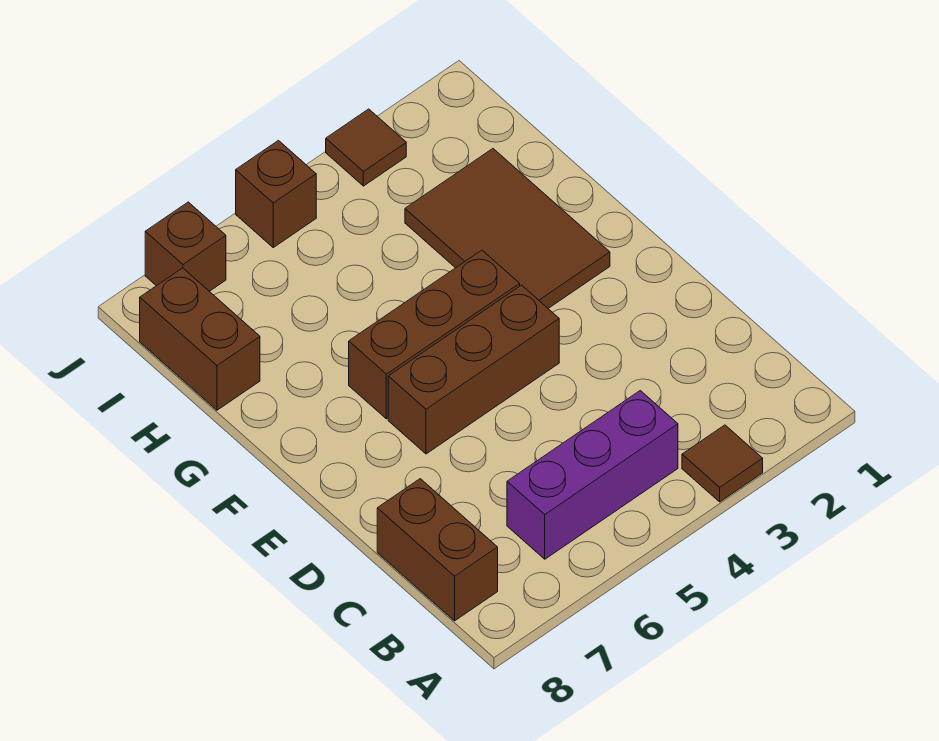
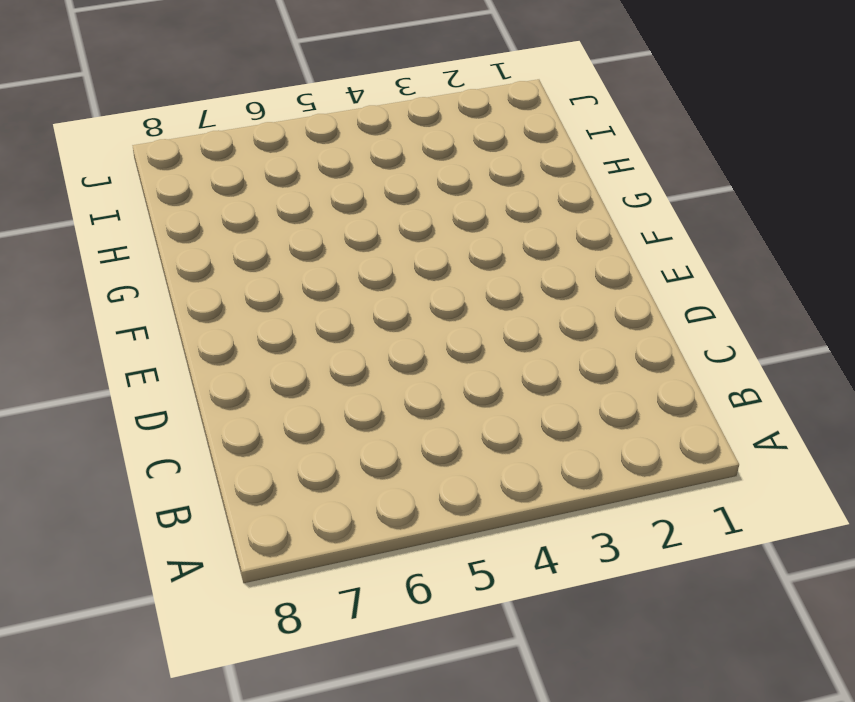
none -> brown tile A3 level 1
none -> purple brick B4:B6 level 1

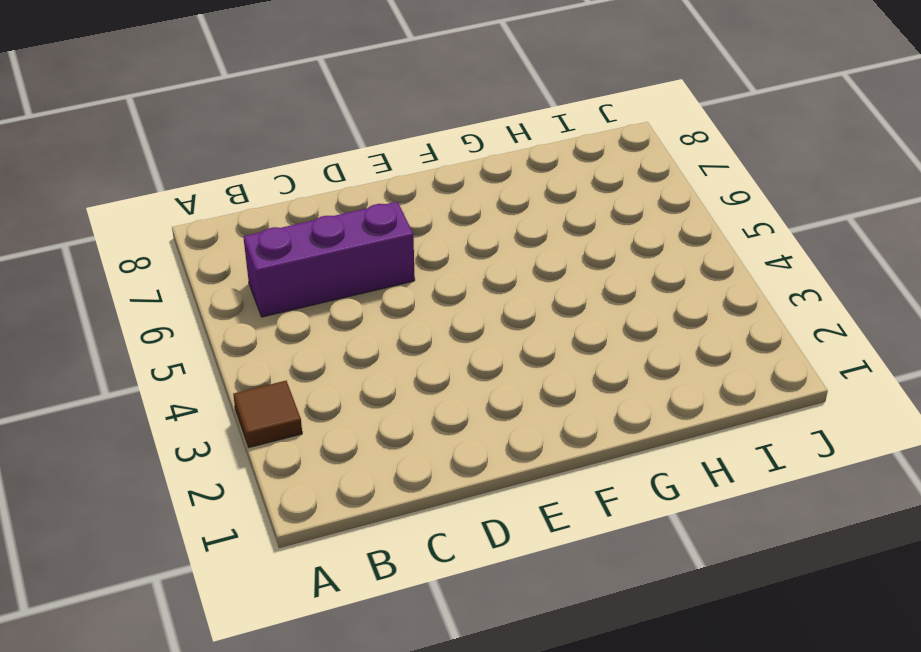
purple brick B6:D6 level 1 -> purple brick B4:B6 level 1
none -> brown brick B8:C8 level 1
none -> brown brick E4:E6 level 1

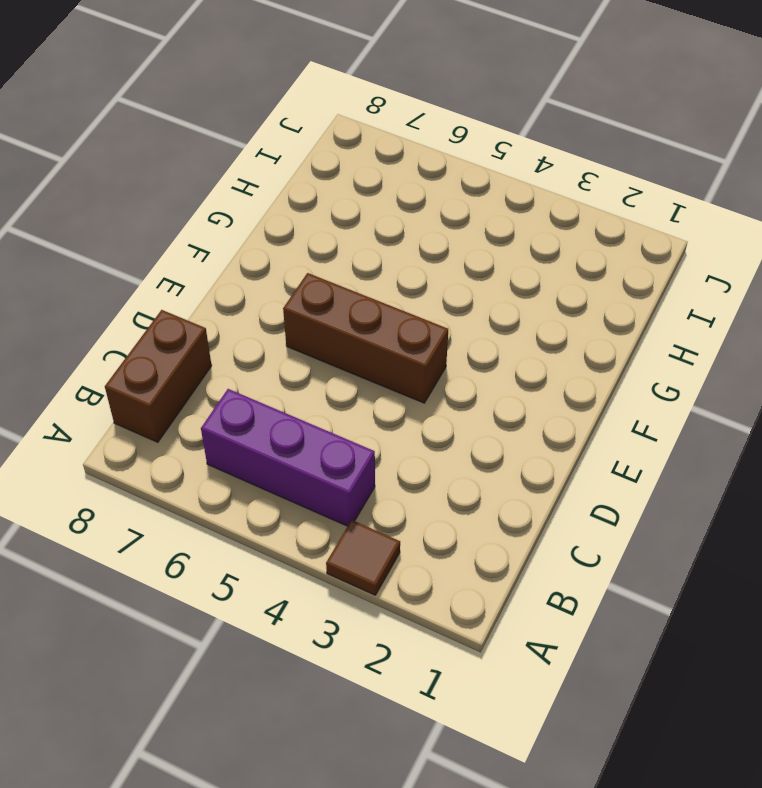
none -> brown tile F2:H3 level 1
none -> brown brick F4:F6 level 1

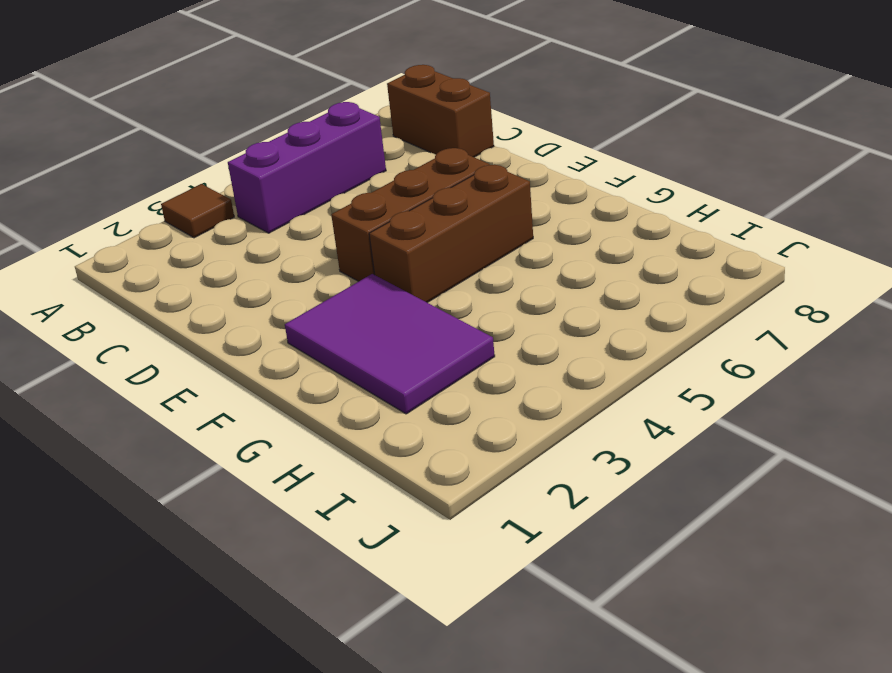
purple tile F2:H3 level 1 -> brown tile F2:H3 level 1
none -> brown brick H8:I8 level 1
none -> brown tile J3 level 1

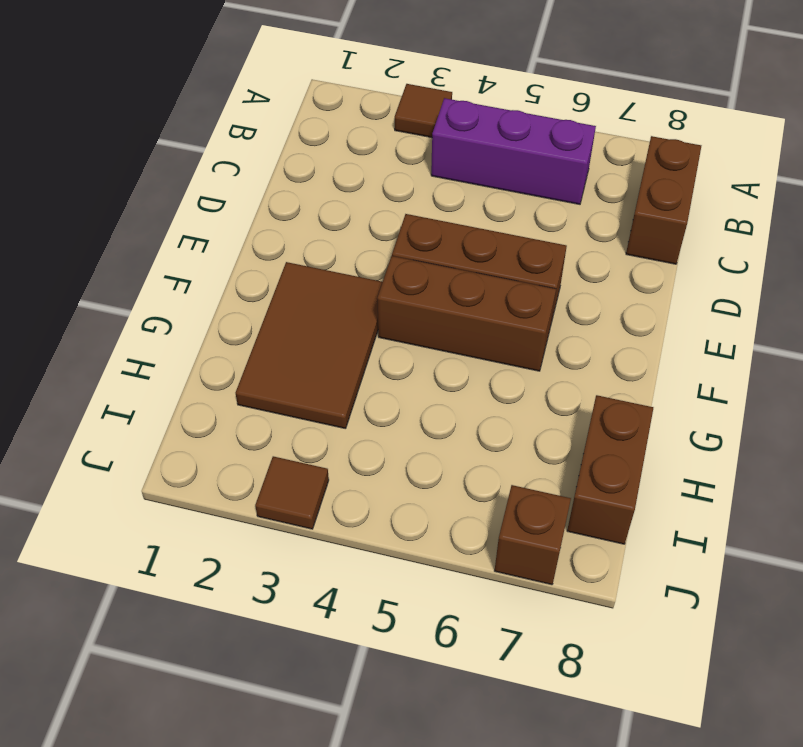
none -> brown brick J5 level 1

